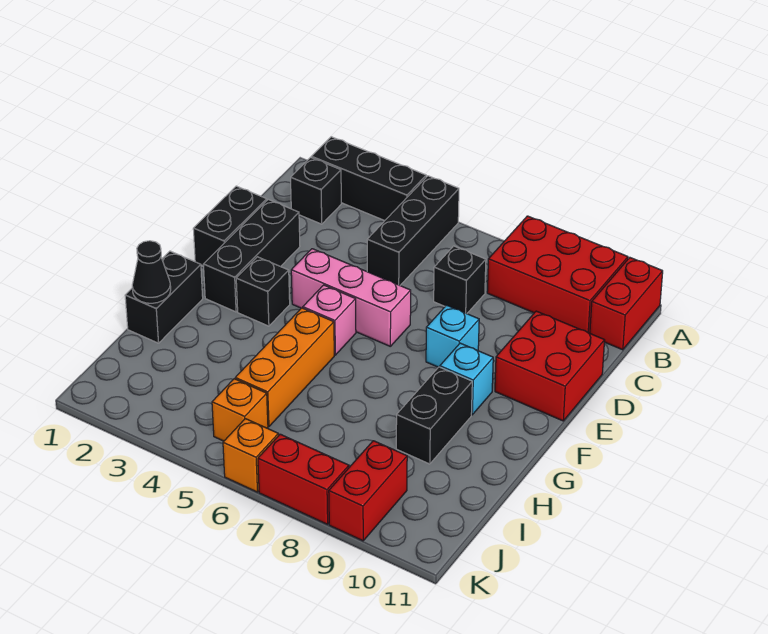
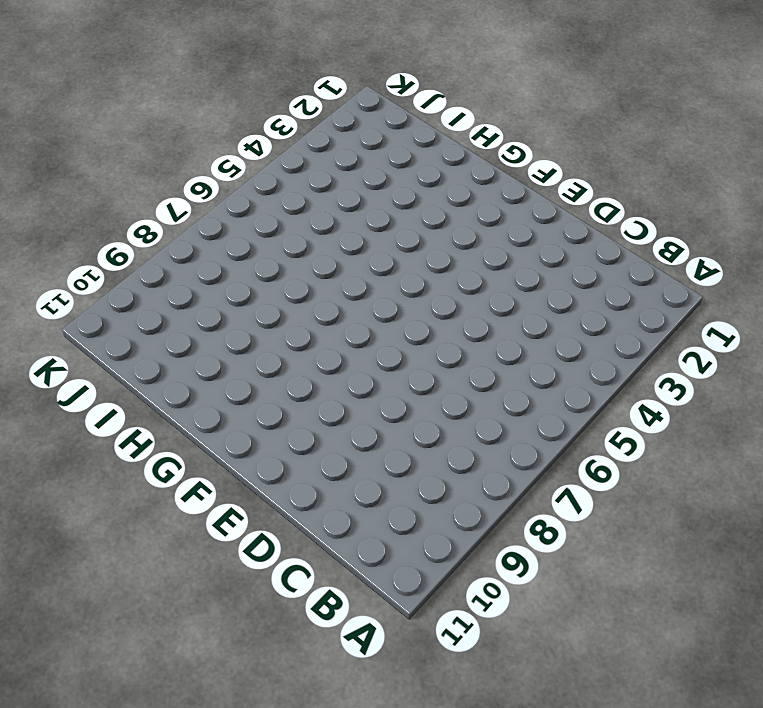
none -> black brick A2:A4 level 1
none -> black brick A5:C5 level 1
none -> red brick A8:B10 level 1

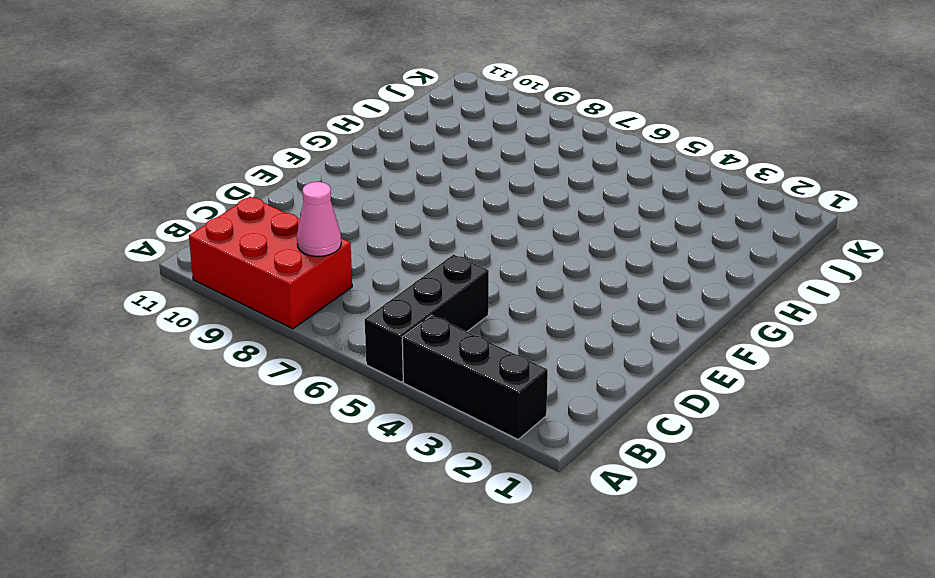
pink cone B8 level 2 -> none
none -> red brick A11:B11 level 1
none -> black brick B2 level 1
none -> black brick C7 level 1

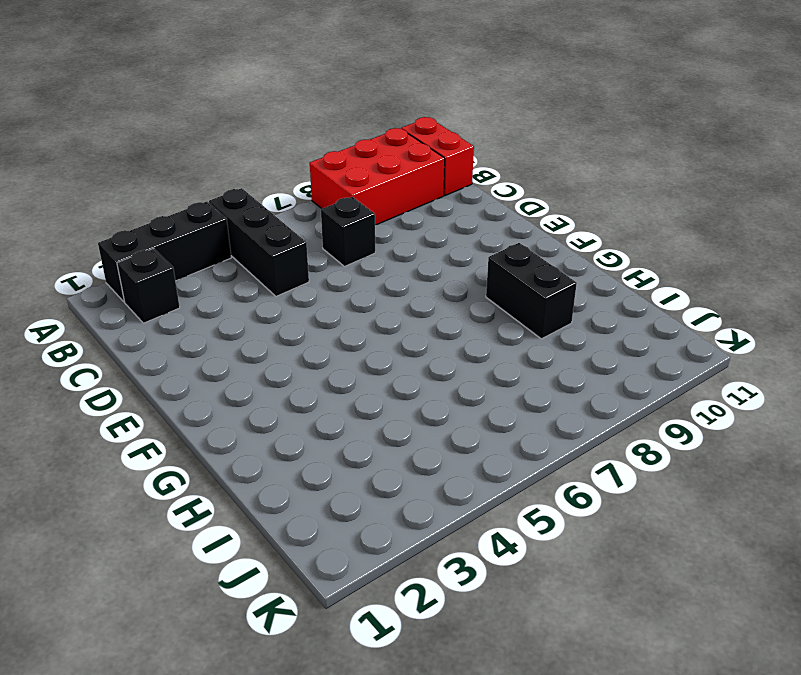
none -> black brick D1:E1 level 1
none -> black brick D2:F2 level 1
none -> red brick D10:E11 level 1

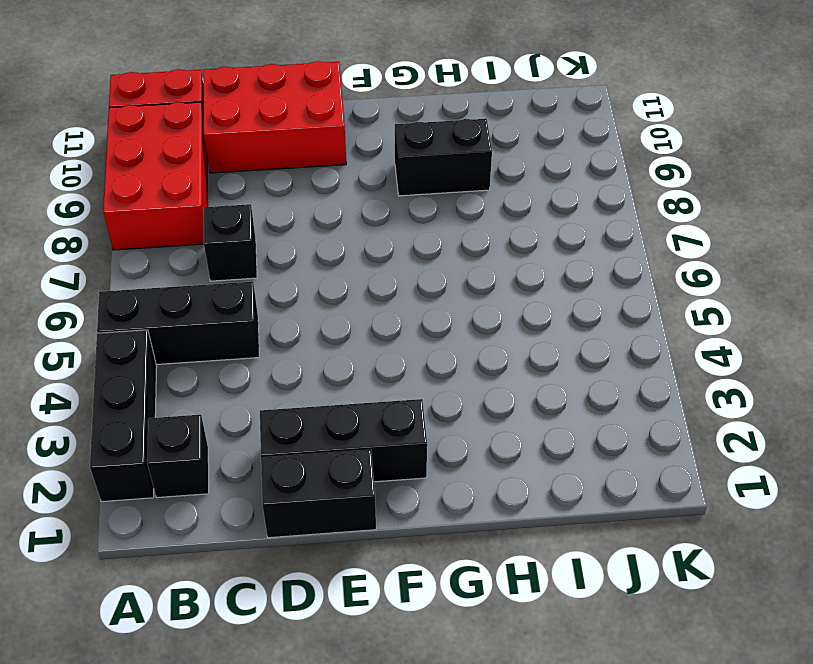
red brick C10:E11 level 1 -> red brick D10:E11 level 1
none -> pink brick E4:E6 level 1
none -> cyan brick E8 level 1
none -> black brick F3 level 1

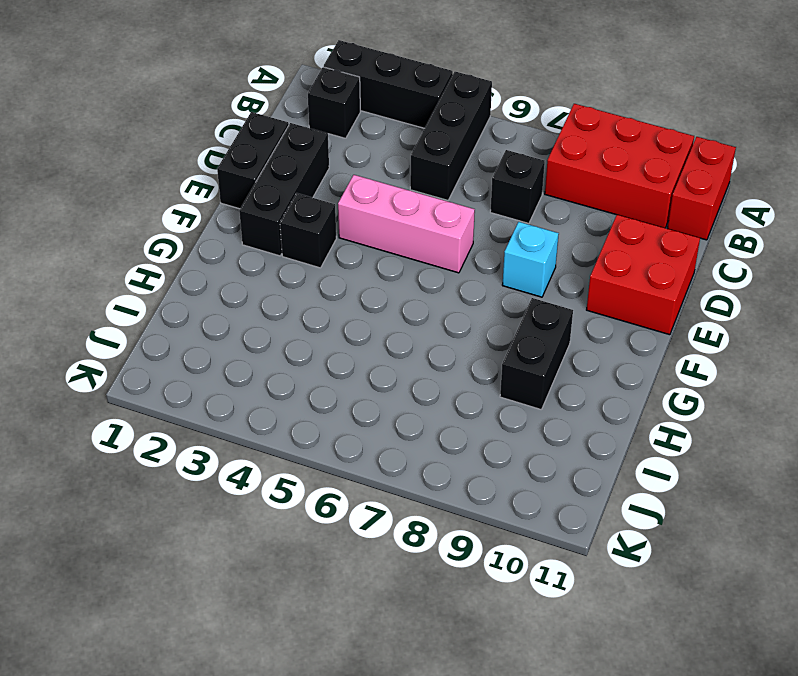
none -> pink brick F5 level 1
none -> cyan brick F9 level 1
none -> black brick G1:H1 level 1

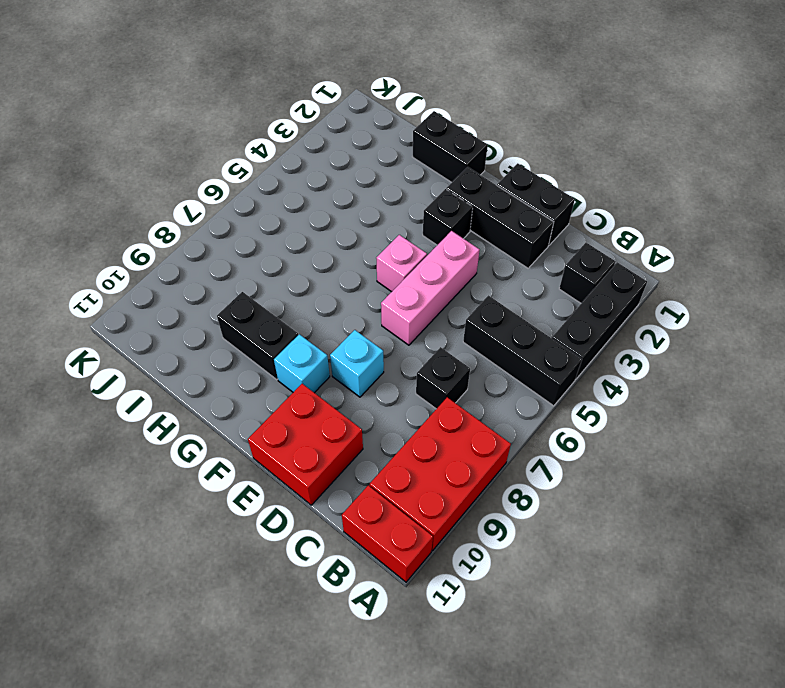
none -> orange brick G5:I5 level 1
none -> orange brick J5 level 1
none -> red brick J9:K9 level 1

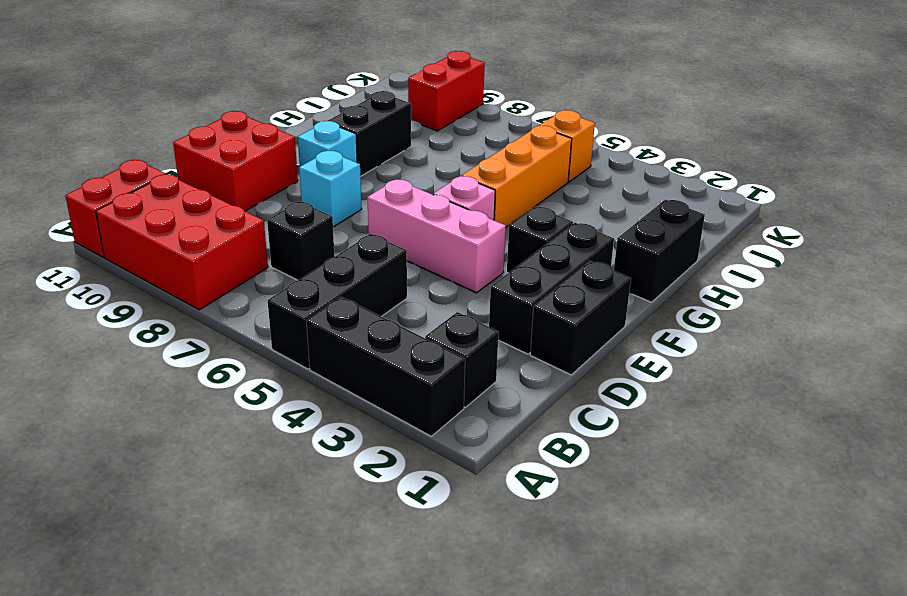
none -> orange brick K6 level 1
none -> red brick K7:K8 level 1
none -> black cone H1 level 2

